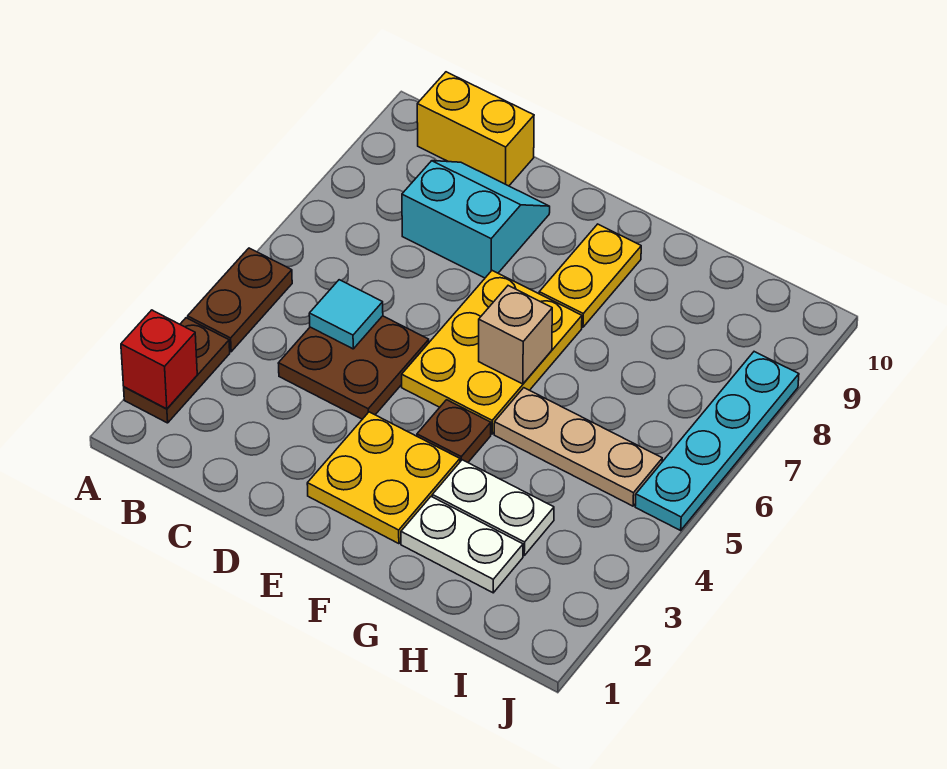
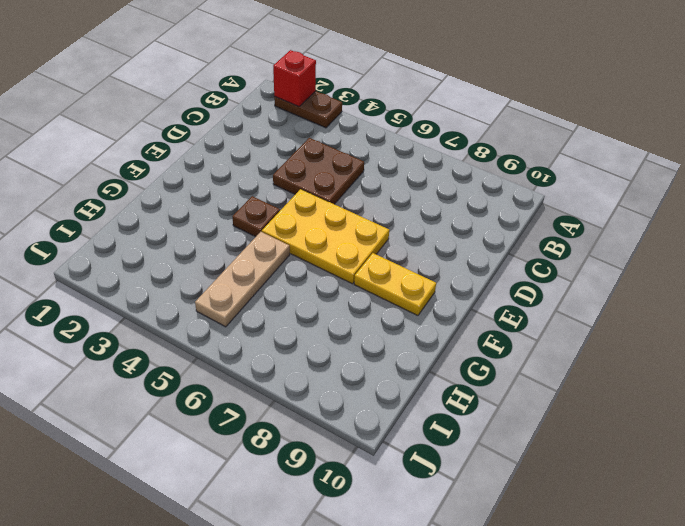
none -> brown plate A4:A5 level 1
none -> yellow brick B10:C10 level 1
none -> cyan slope C8:D9 level 1 top 8

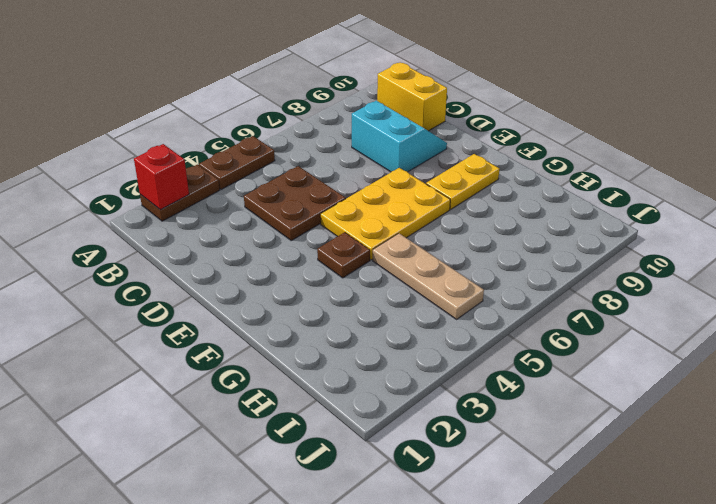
none -> yellow plate E2:F3 level 1
none -> white plate G2:H2 level 1
none -> white plate G3:H3 level 1

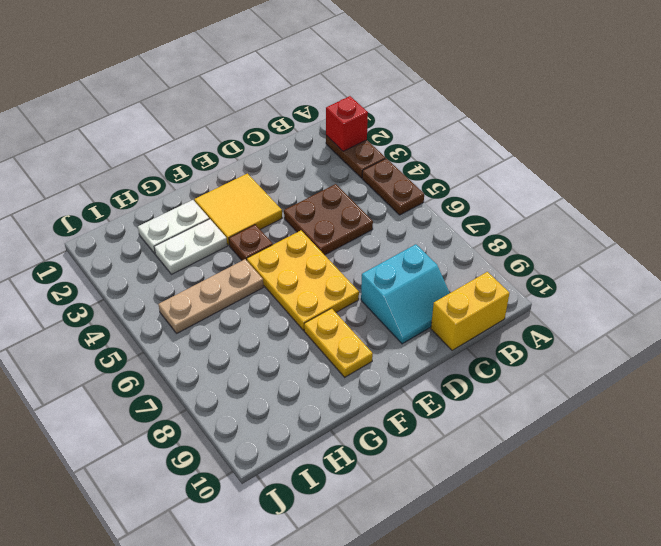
yellow tile E2:F3 level 1 -> yellow plate E2:F3 level 1
none -> cyan plate J5:J8 level 1
none -> cyan tile C5 level 2
none -> tan brick F6 level 2

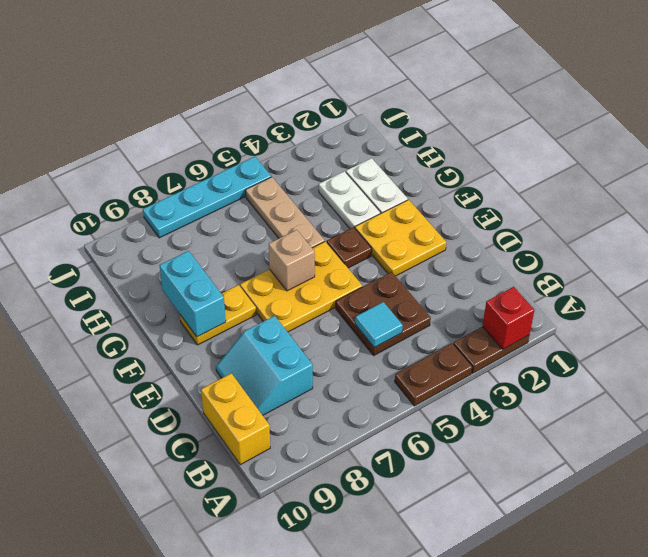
cyan brick F9:G9 level 2 -> none

